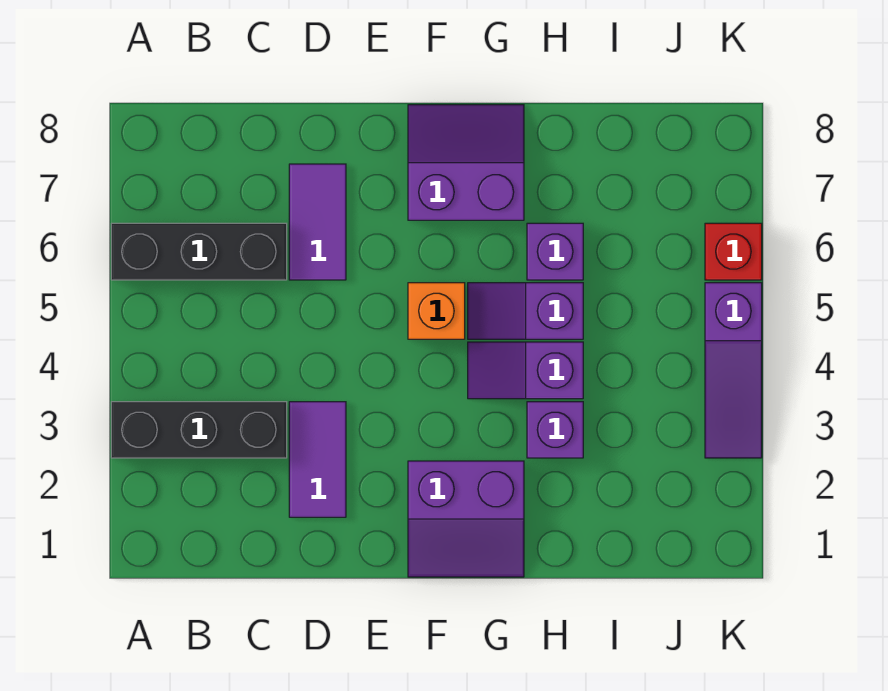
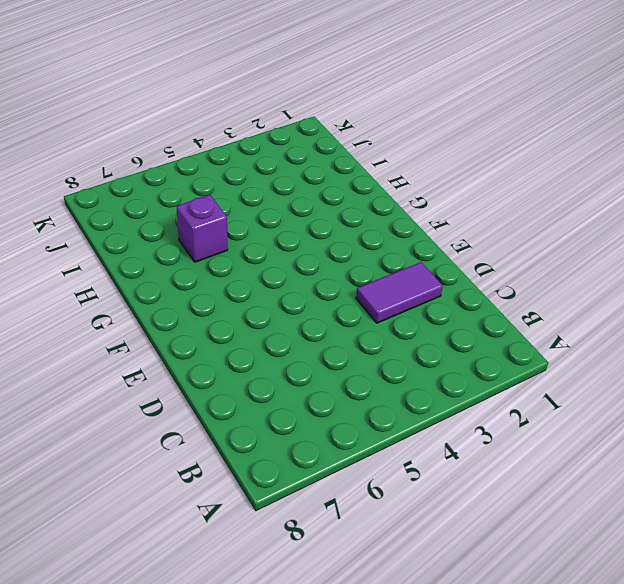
none -> black brick A3:C3 level 1
none -> black brick A6:C6 level 1
none -> purple tile D6:D7 level 1

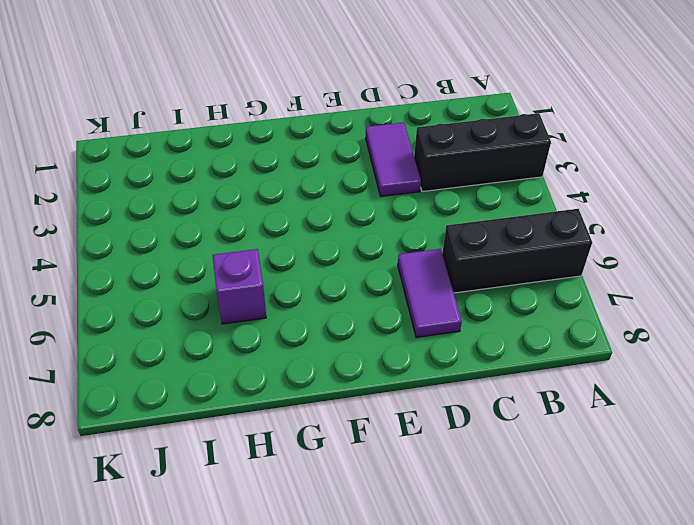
none -> purple slope F1:G2 level 1 top 2
none -> orange brick F5 level 1
none -> purple slope F7:G8 level 1 top 7

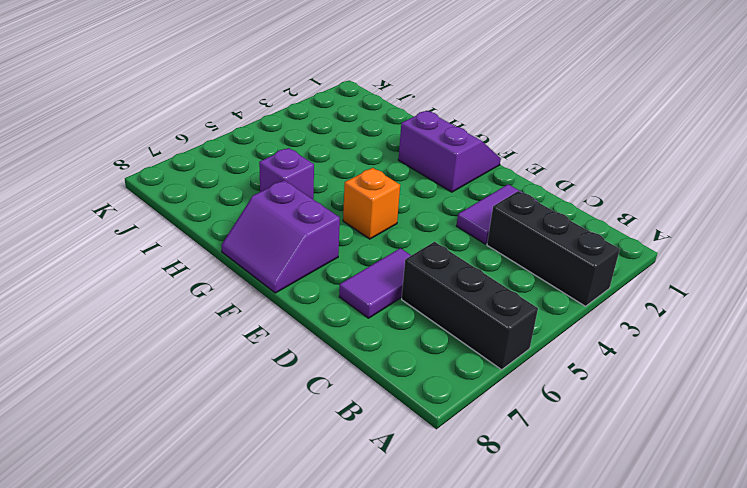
none -> purple slope G4:H4 level 1 top H
none -> purple slope G5:H5 level 1 top H
none -> purple brick H3 level 1

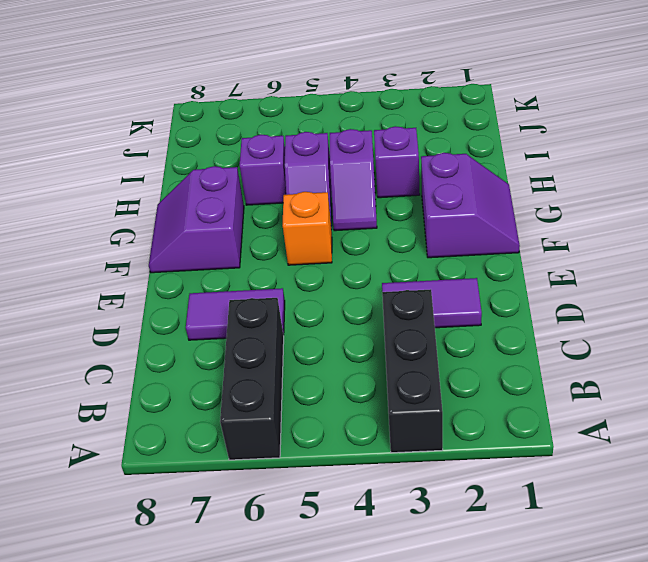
none -> purple slope K3:K5 level 1 top 5
none -> red brick K6 level 1

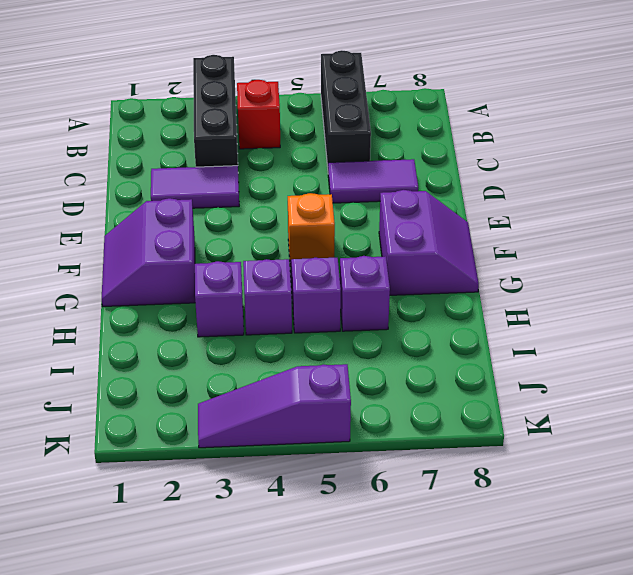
red brick B4 level 1 -> red brick K6 level 1

